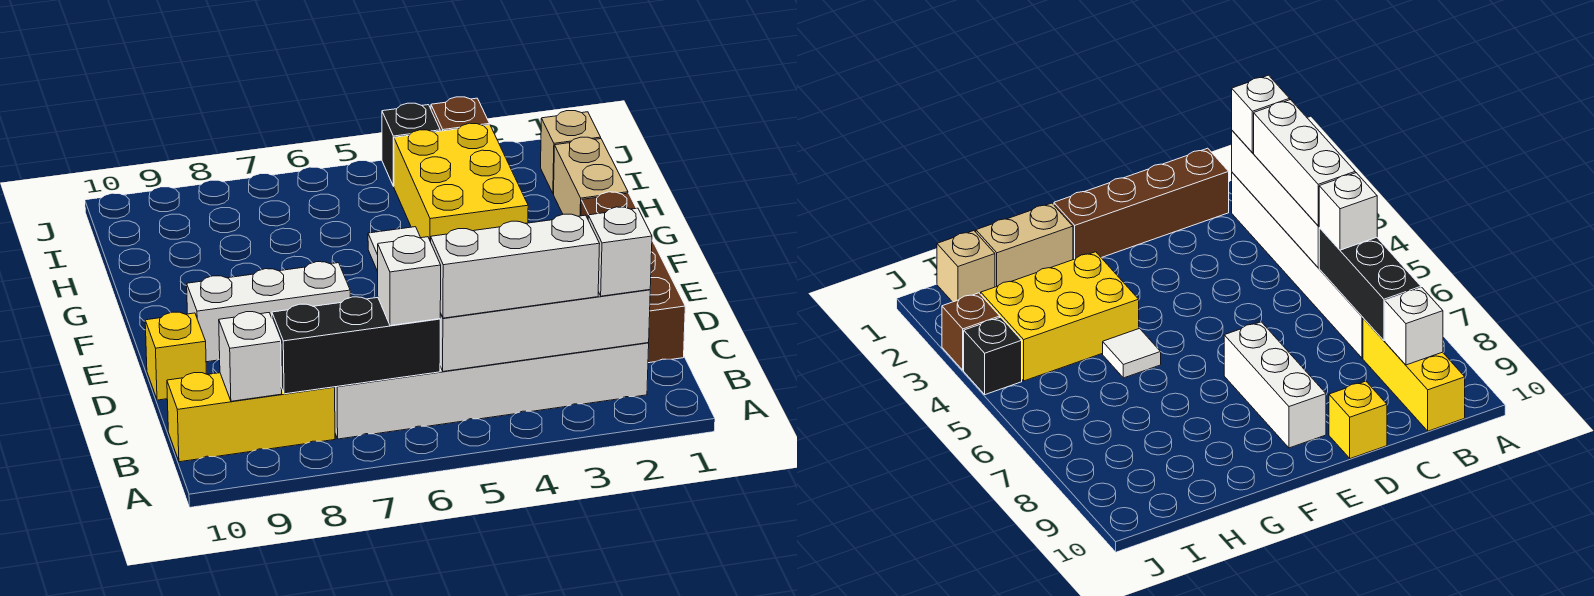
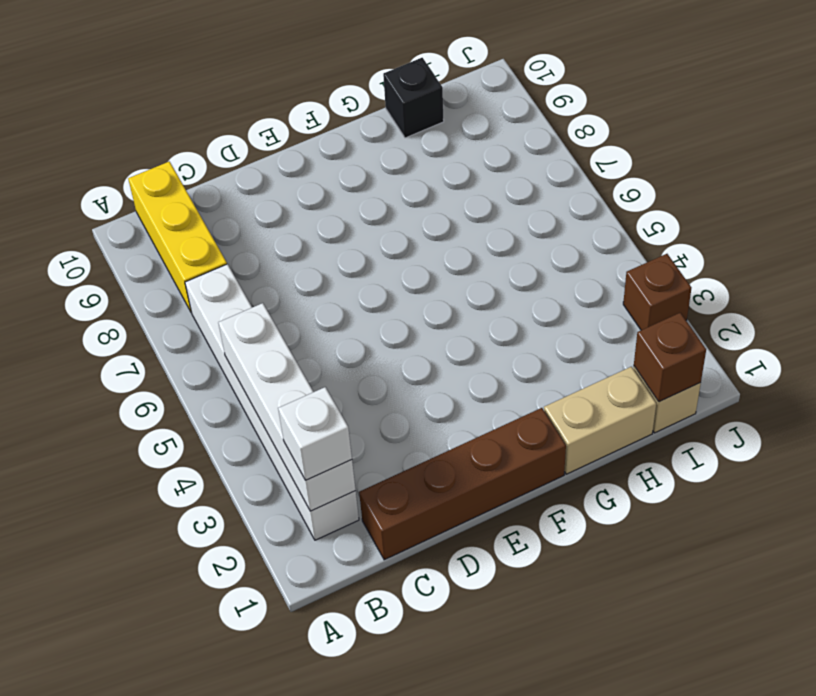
black brick H10 level 1 -> black brick J4 level 1
brown brick I1 level 2 -> none
none -> yellow brick D10 level 1
none -> white brick E7:E9 level 1
none -> yellow brick G3:I4 level 1

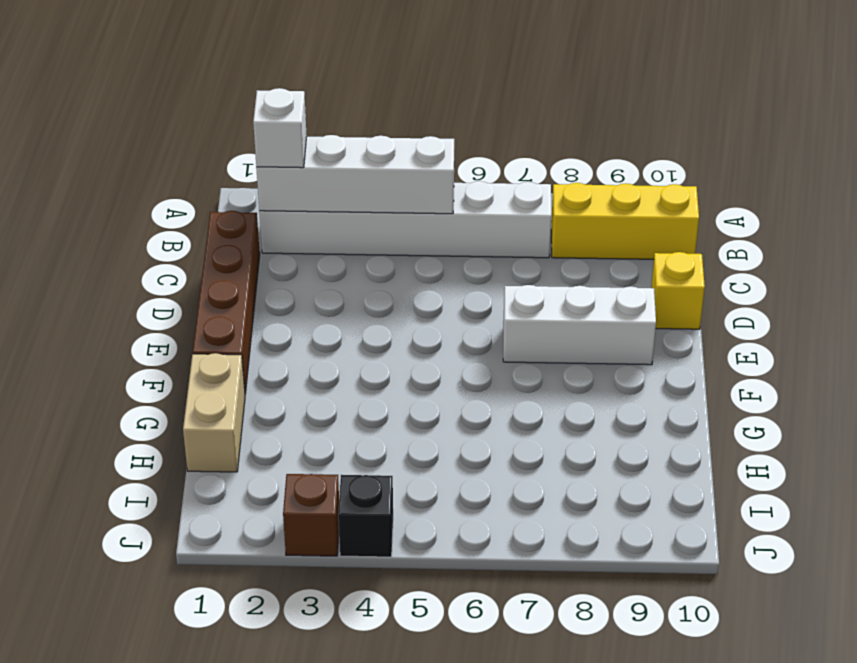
none -> yellow brick G3:I4 level 1
none -> white tile G5 level 1
none -> tan brick I1 level 1

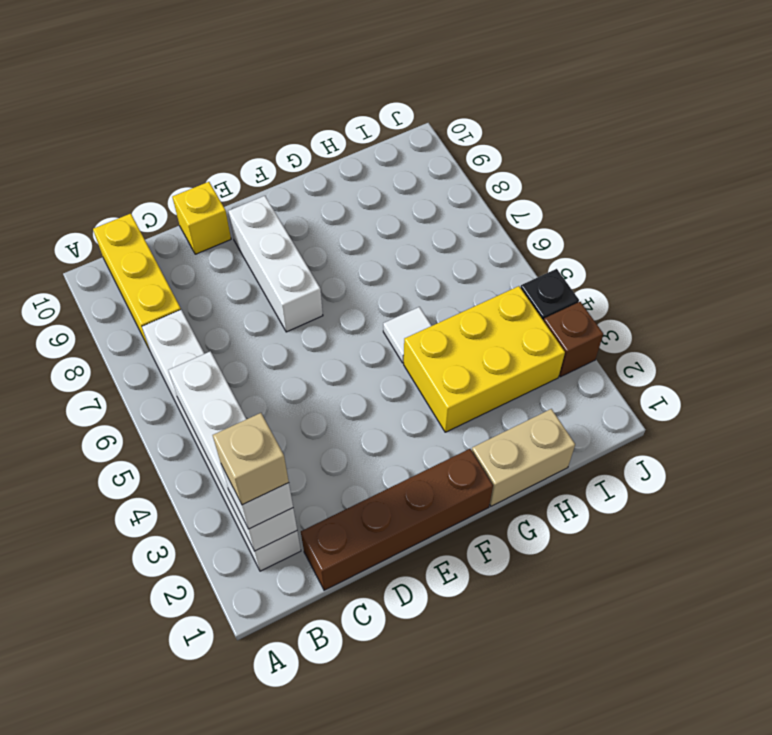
tan brick B2 level 4 -> tan brick I1 level 1
none -> black brick B6:B8 level 2
none -> white brick B9 level 2
none -> white brick B3:B5 level 3

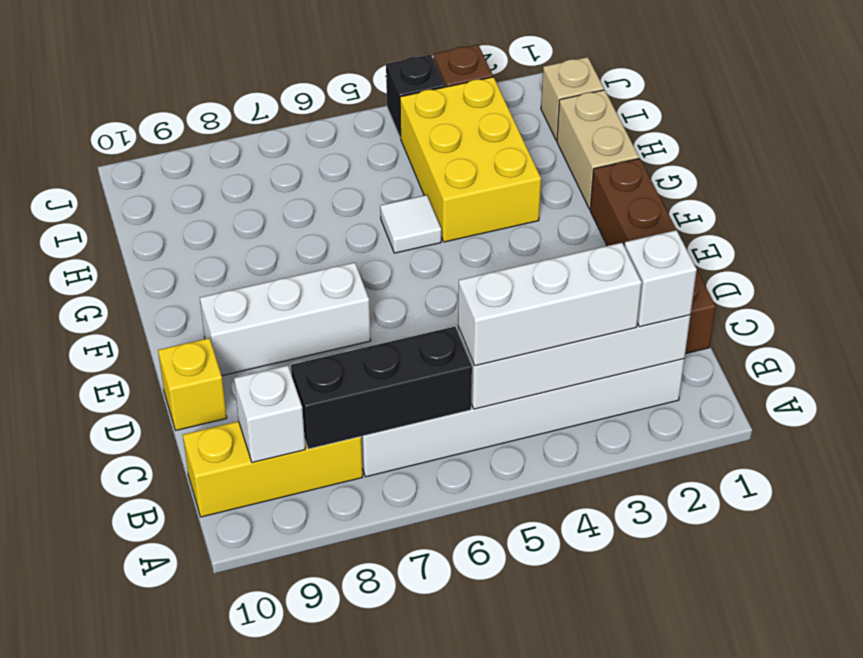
none -> white brick B6 level 3

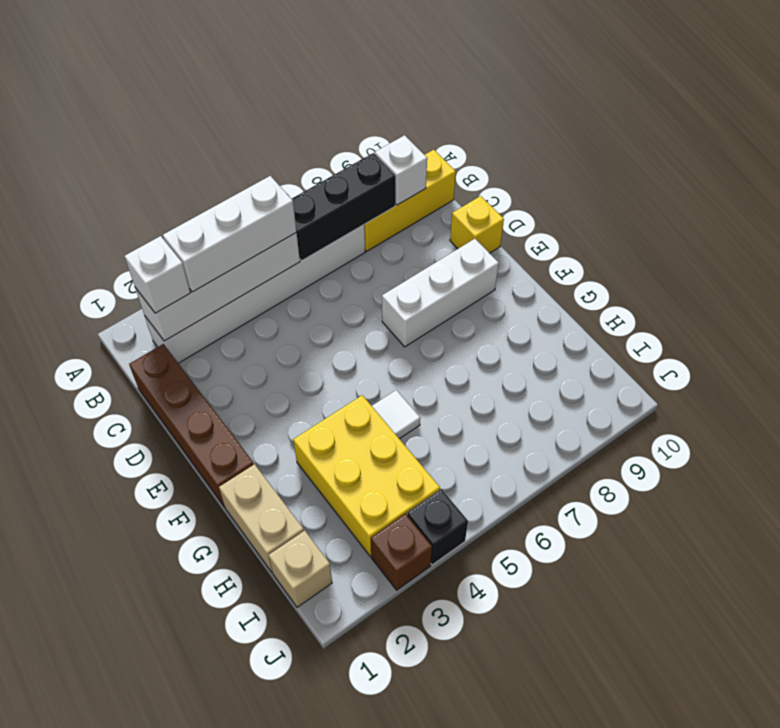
none -> white brick B6 level 3

